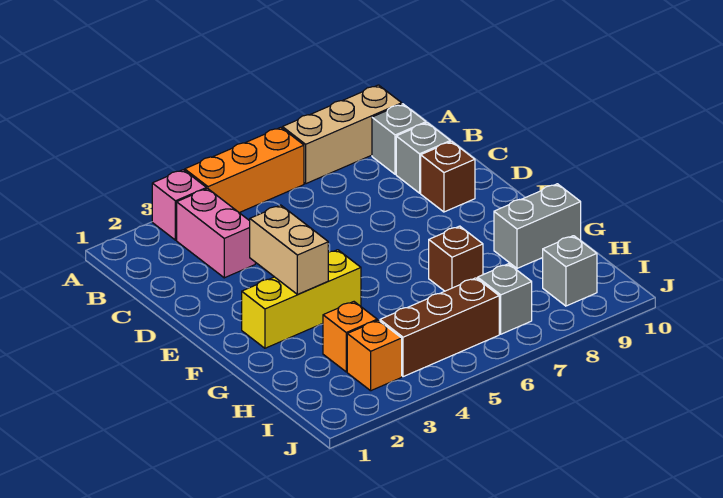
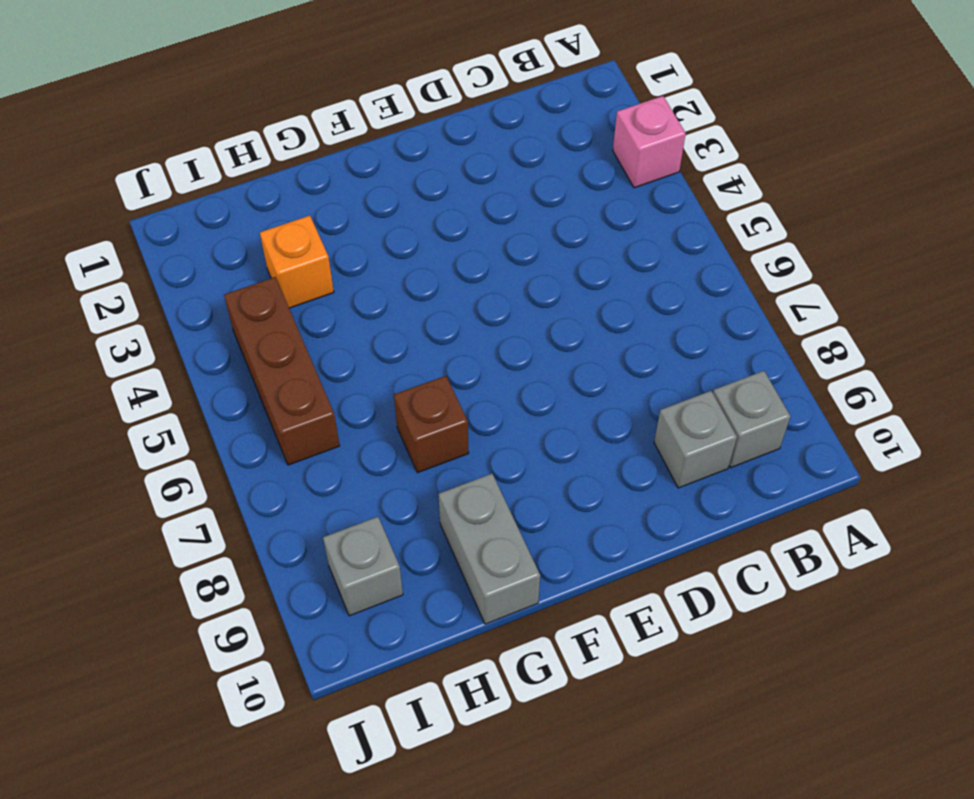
none -> orange brick A4:A6 level 1
none -> tan brick A7:A9 level 1
none -> pink brick B3:C3 level 1

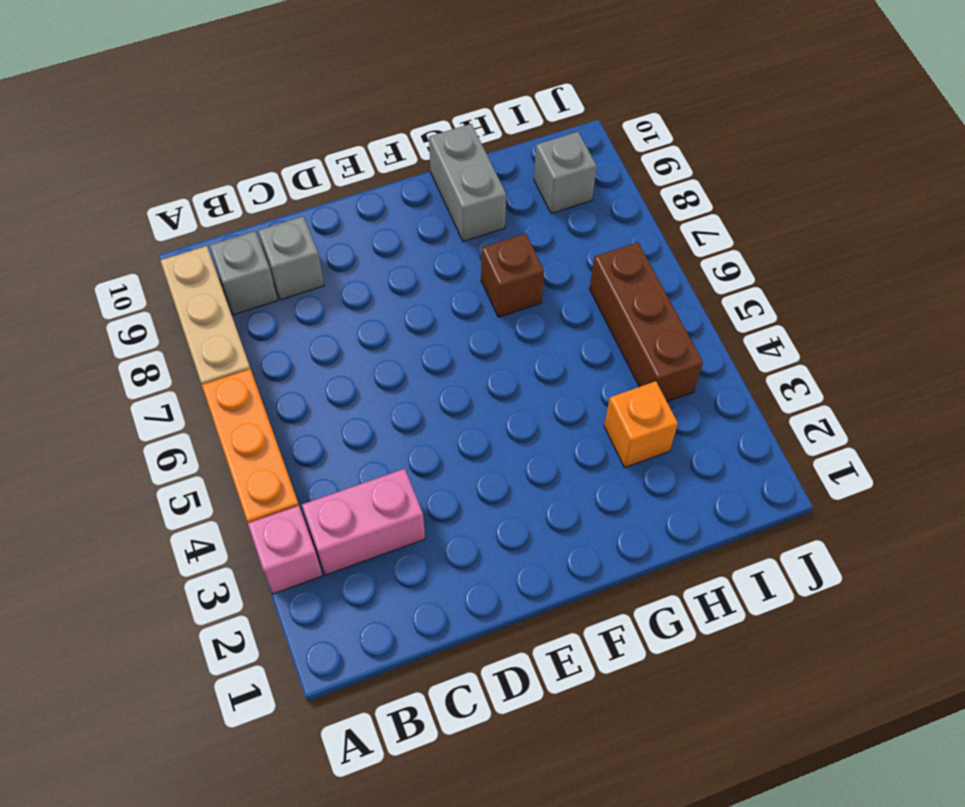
none -> brown brick D9 level 1
none -> yellow brick F2:F4 level 1
none -> orange brick I3 level 1

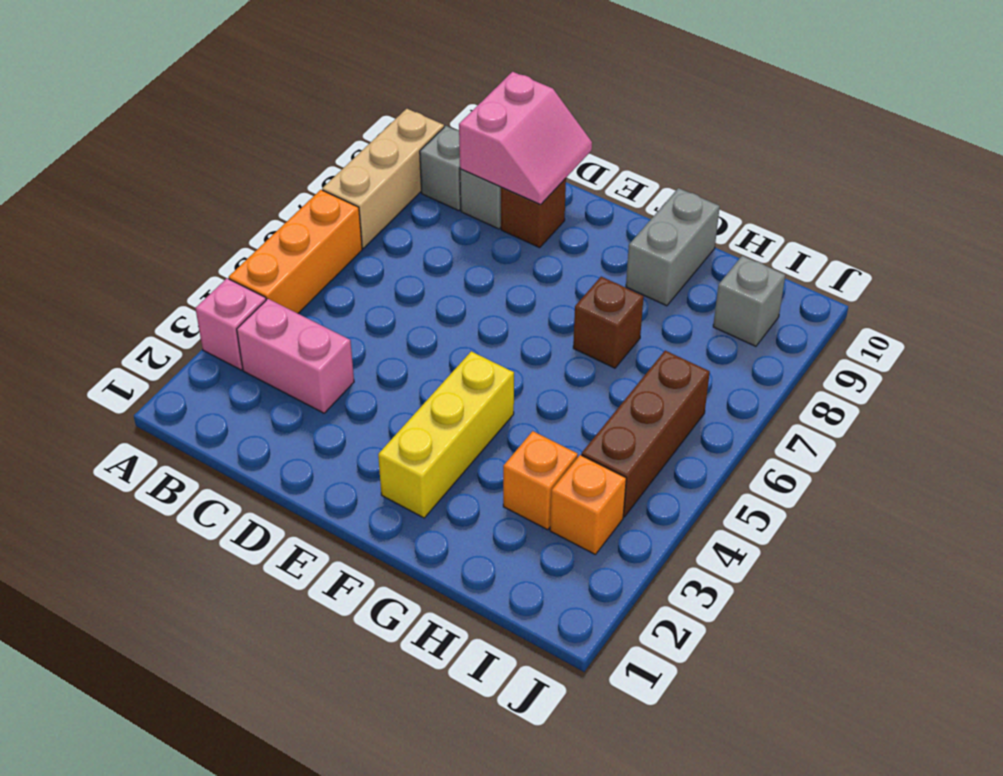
pink slope C9:D10 level 2 top C -> none
none -> grey brick I7 level 1
none -> tan brick E3:F3 level 2

